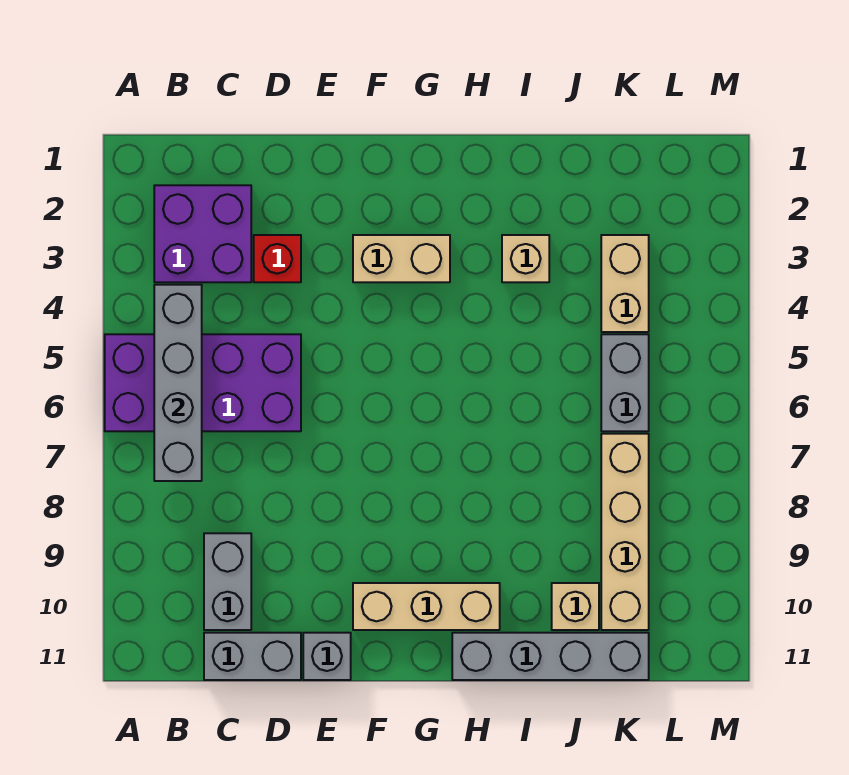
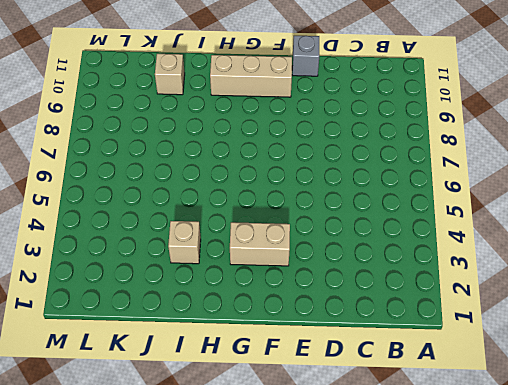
none -> purple brick A5:D6 level 1
none -> purple brick B2:C3 level 1
none -> grey brick C9:C10 level 1

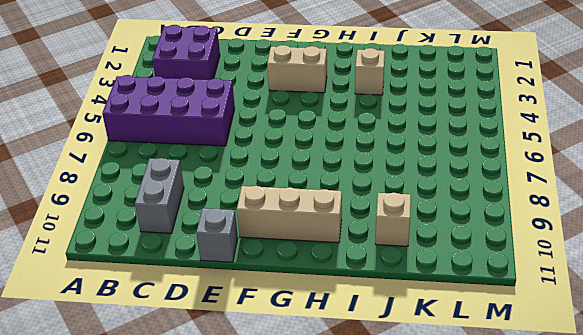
none -> grey brick C11:D11 level 1
none -> red brick D3 level 1
none -> grey brick H11:K11 level 1

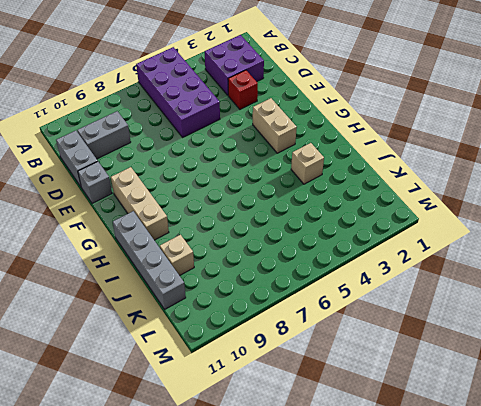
none -> tan brick K3:K4 level 1
none -> grey brick K5:K6 level 1
none -> tan brick K7:K10 level 1

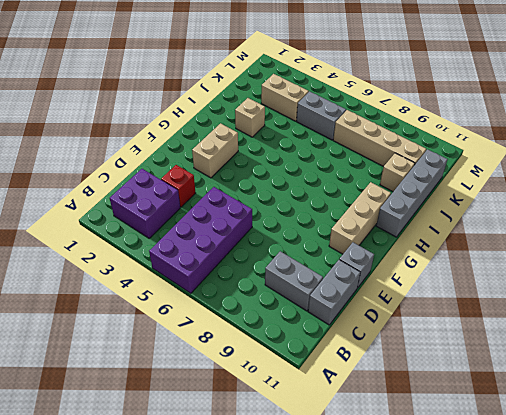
none -> grey brick B4:B7 level 2

